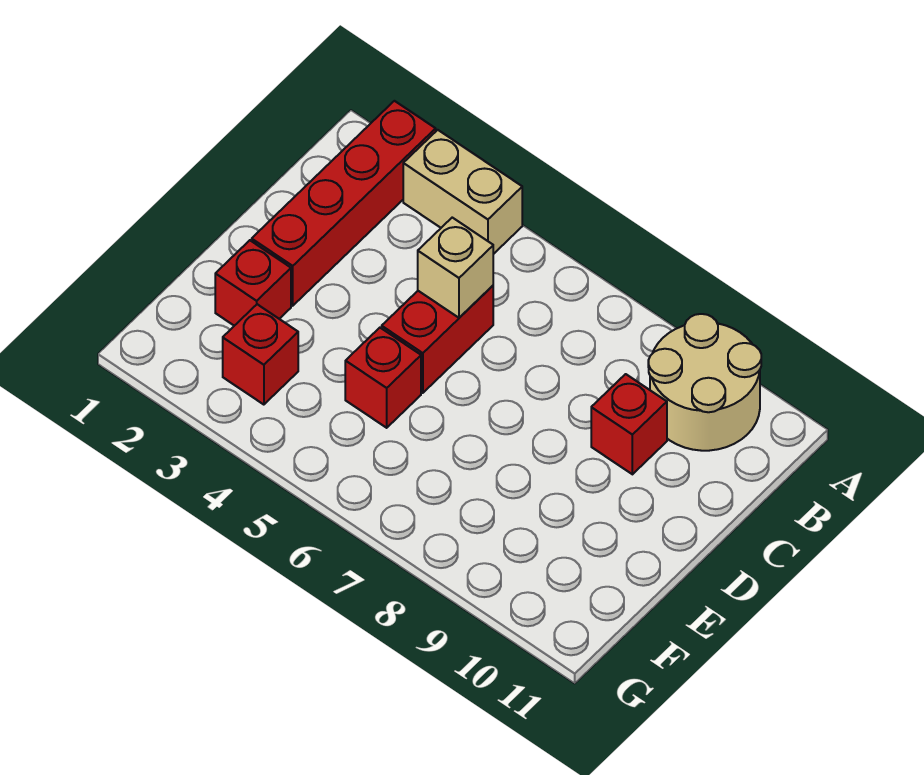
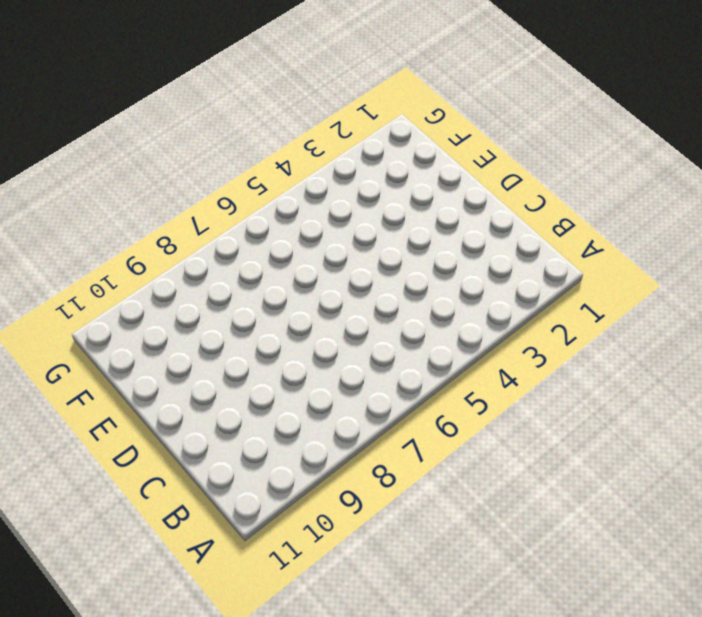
none -> red brick A2:D2 level 1
none -> tan brick A3:A4 level 1

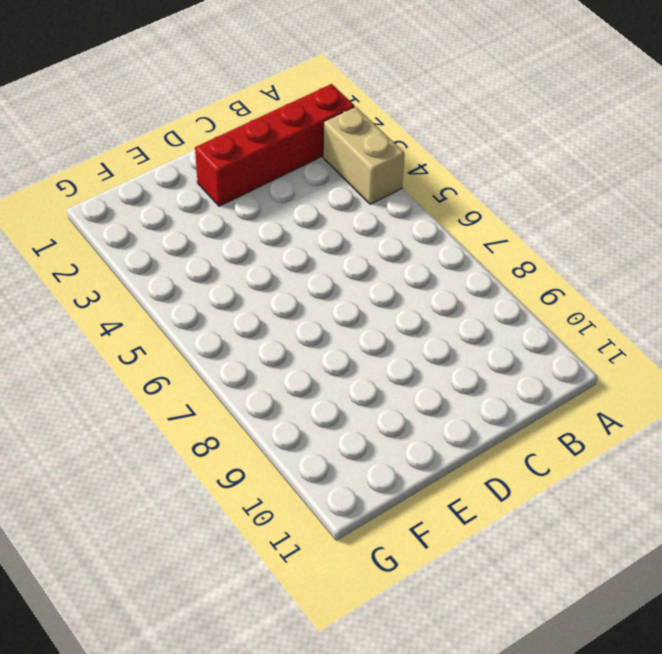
none -> tan round brick A9:B10 level 1
none -> red brick C5:D5 level 1

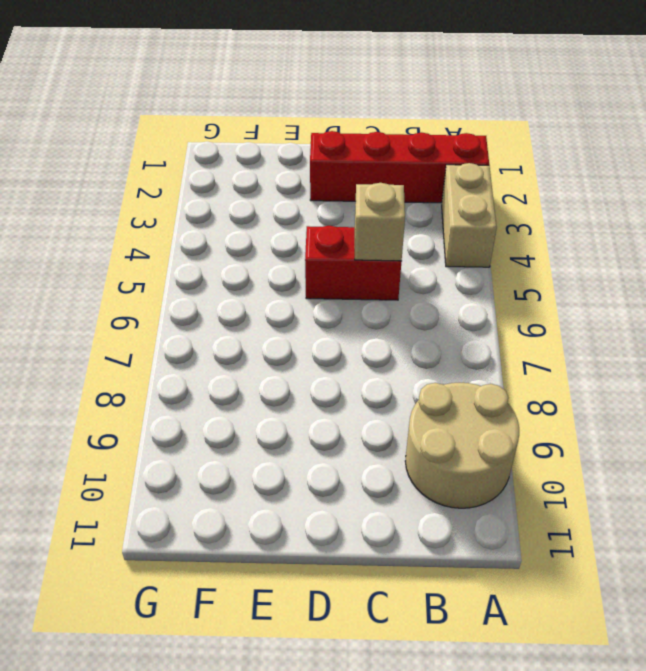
none -> red brick C9 level 1
none -> red brick E2 level 1

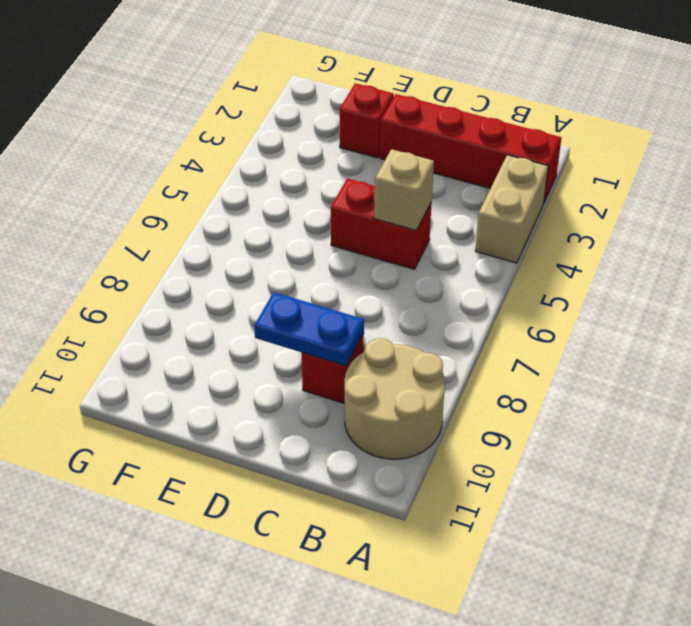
blue plate C9:D9 level 2 -> none
none -> red brick E5 level 1
none -> red brick F3 level 1

